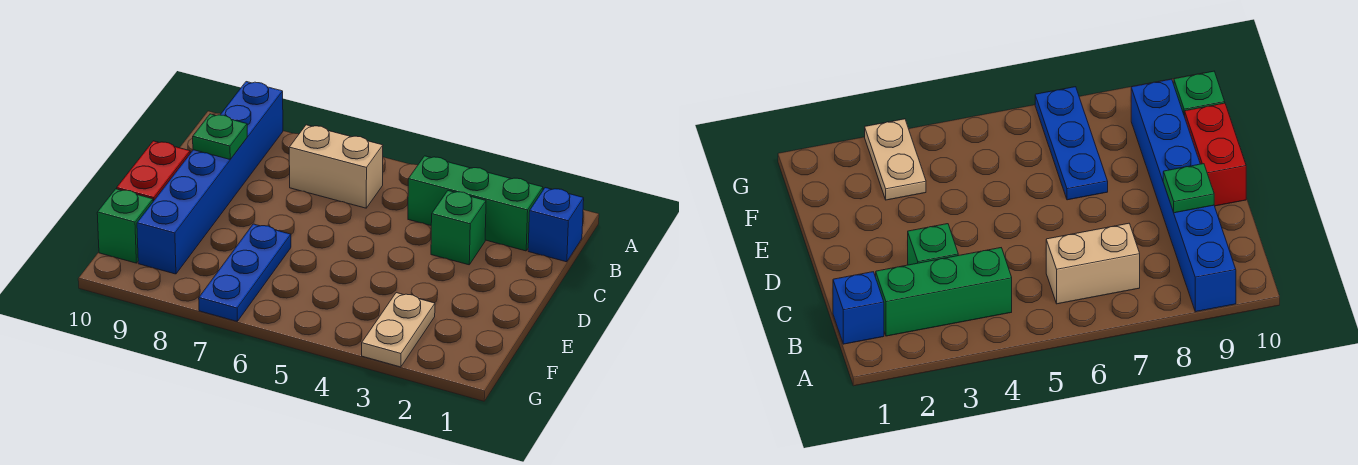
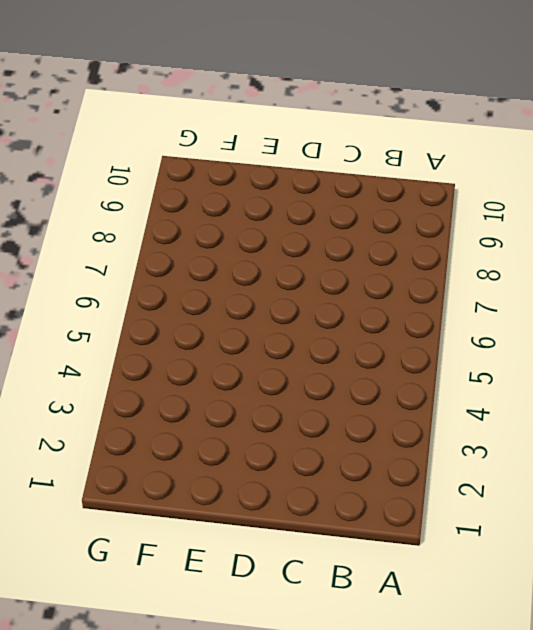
none -> blue brick A9:F9 level 1
none -> blue brick B1 level 1

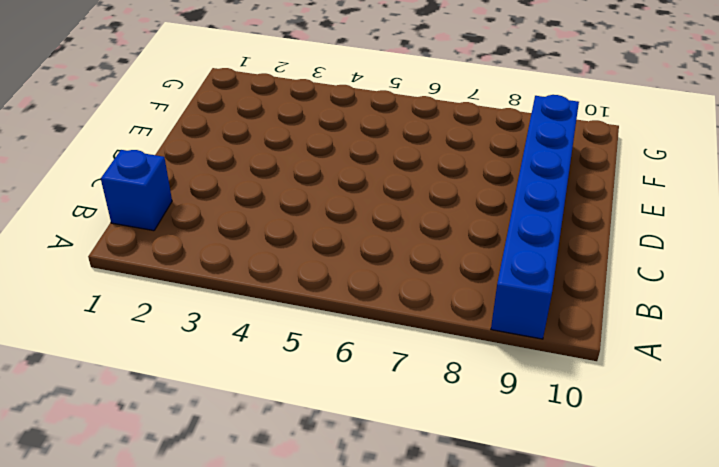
none -> green brick B2:B4 level 1
none -> tan brick B6:B7 level 1

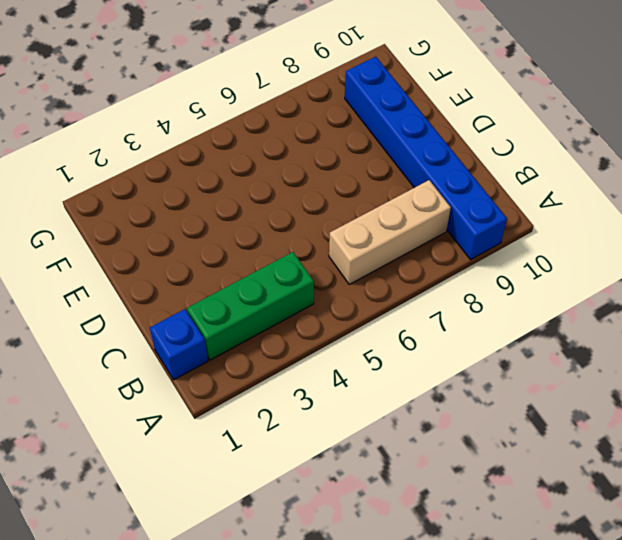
tan brick B6:B8 level 1 -> tan brick B6:B7 level 1
none -> green brick C3 level 1
none -> red brick D10:E10 level 1

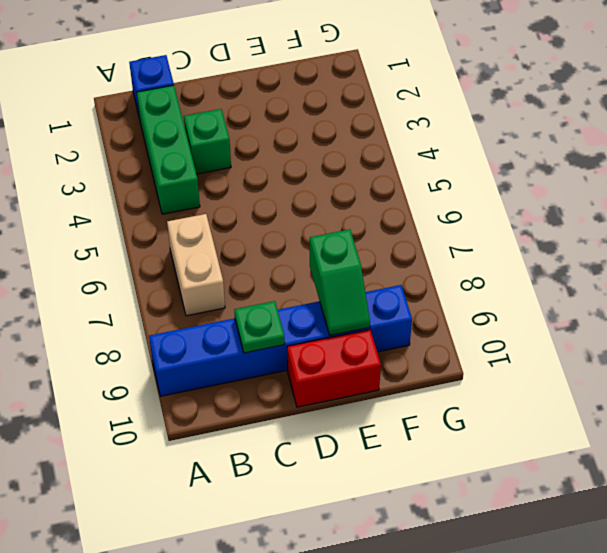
green slope E8:E9 level 2 top 8 -> none
none -> blue plate E7:G7 level 1
none -> tan plate F3:G3 level 1

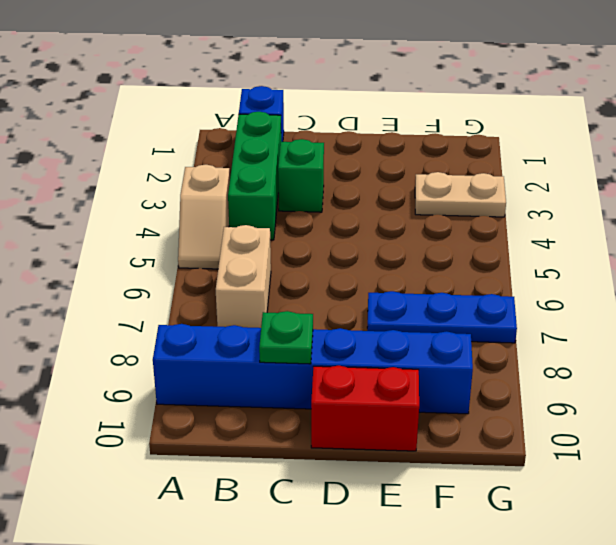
tan slope A4:A5 level 1 top 4 -> none
none -> green brick F10 level 1

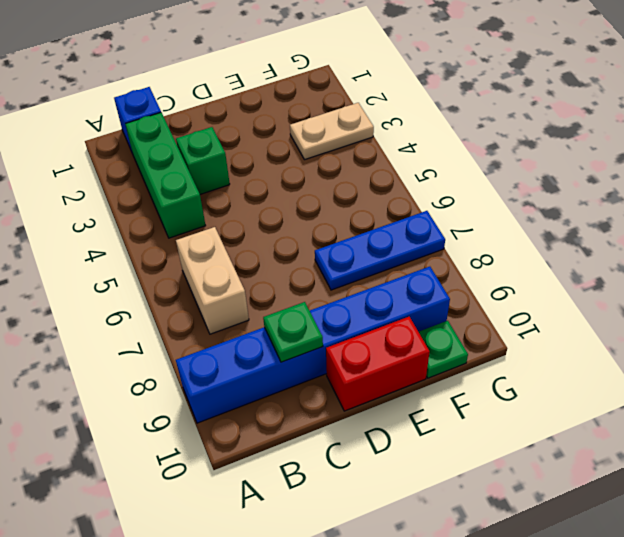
green plate F10 level 1 -> green brick F10 level 1

